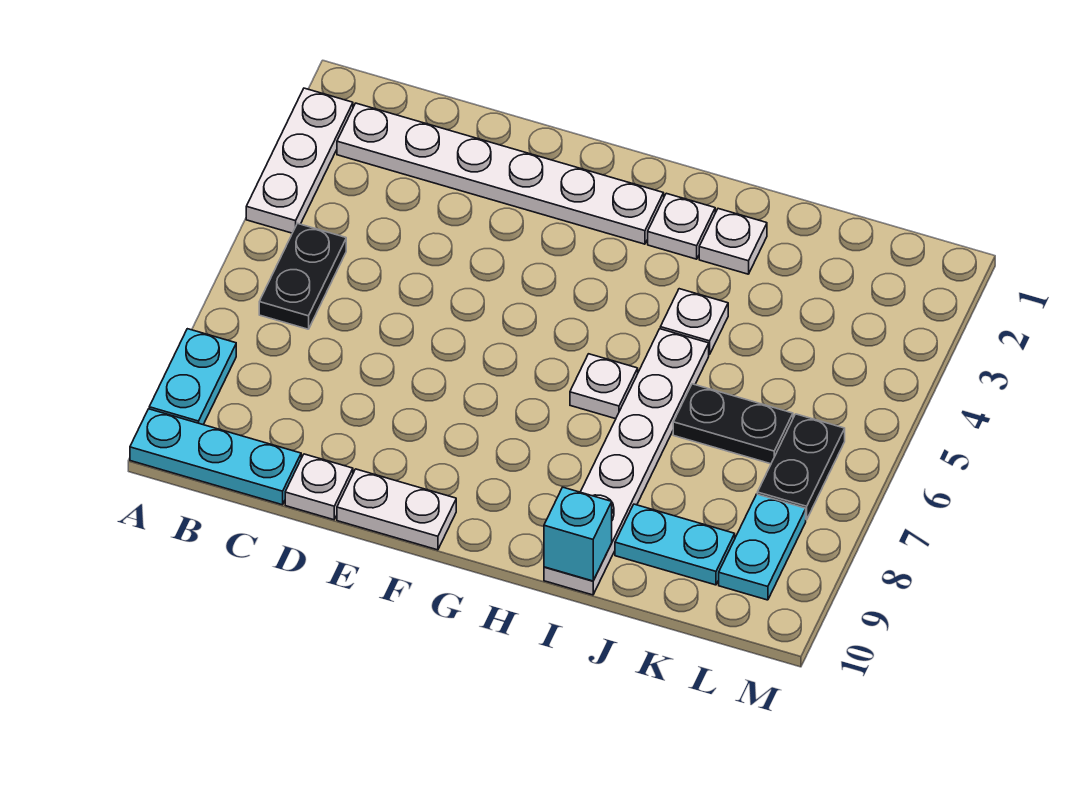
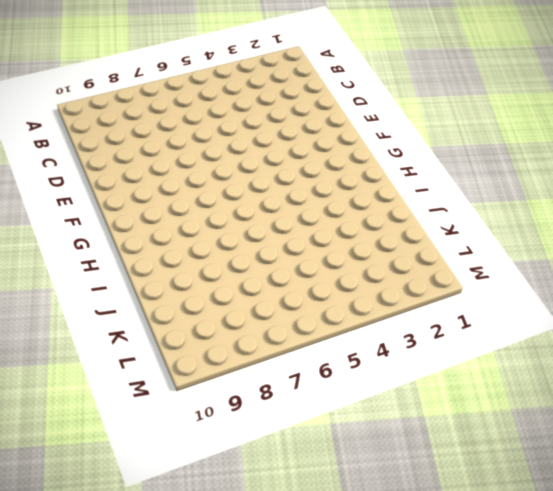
none -> white plate A2:A4 level 1
none -> cyan plate A8:A9 level 1
none -> cyan plate A10:C10 level 1

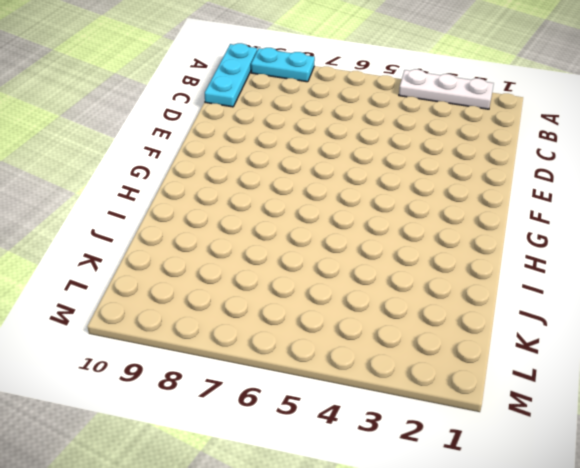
none -> white plate B2:G2 level 1
none -> black plate B5:B6 level 1
none -> white plate D10 level 1

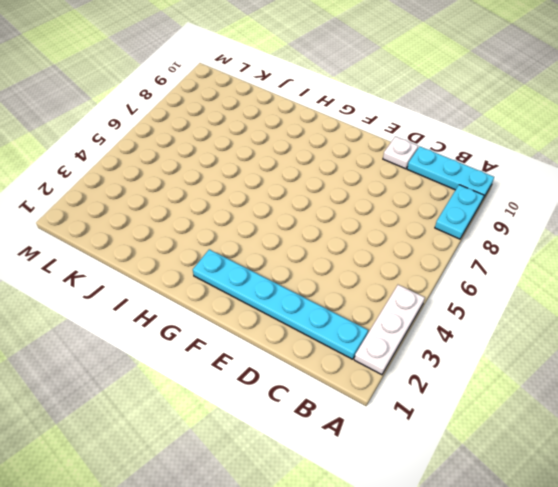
cyan plate B2:G2 level 1 -> white plate B2:G2 level 1
none -> black plate B5:B6 level 1
none -> white plate E10:F10 level 1
none -> white plate H2 level 1

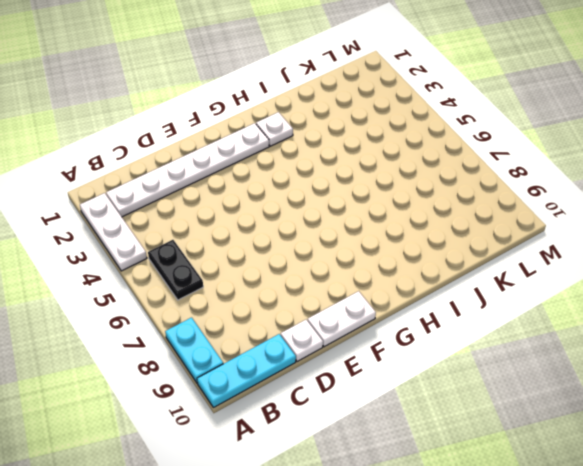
none -> white plate H6 level 1
none -> white plate I2 level 1
none -> white plate I4 level 1

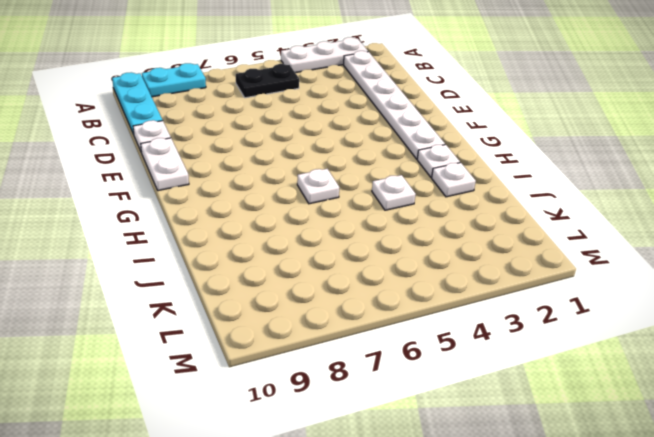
none -> white plate I5:I10 level 1
none -> black plate J6:K6 level 1
none -> cyan plate J9:K9 level 1

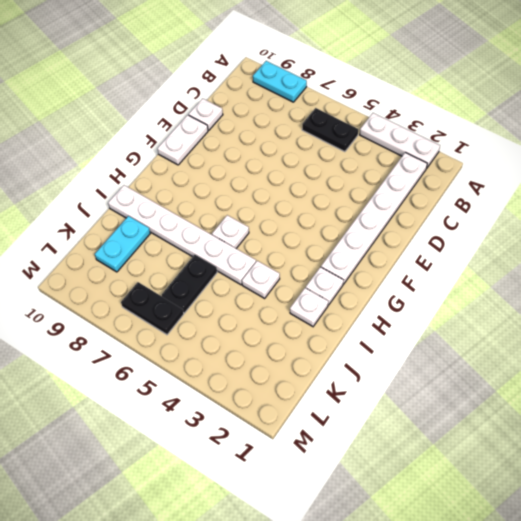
none -> cyan plate A10:C10 level 1
none -> cyan plate L8:L9 level 1
none -> cyan brick I10 level 2

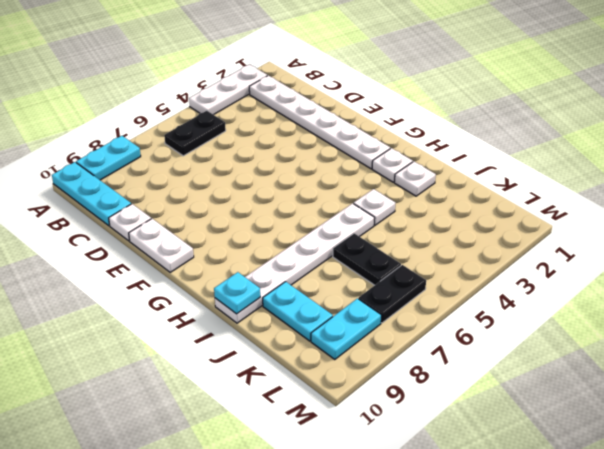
cyan plate I10 level 2 -> cyan brick I10 level 2
none -> white plate H6 level 1

